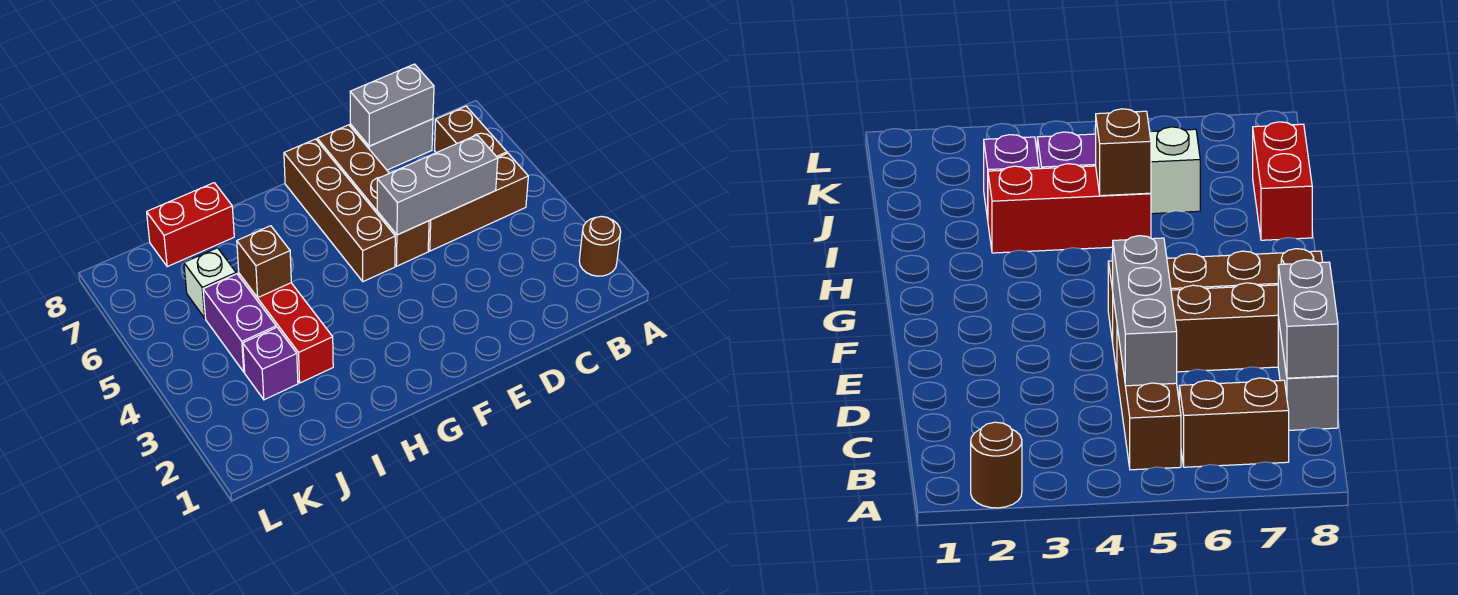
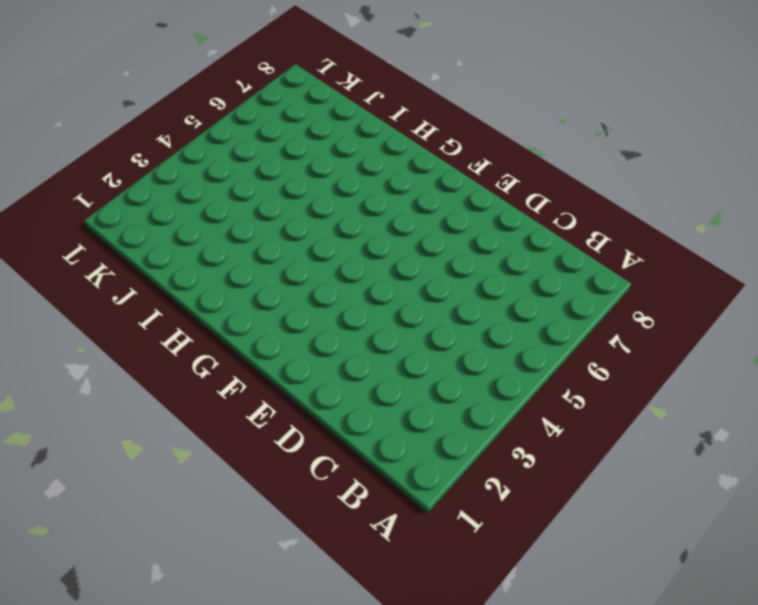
none -> brown round brick A2 level 1
none -> brown brick B5:D5 level 1
none -> brown brick B6:B7 level 1

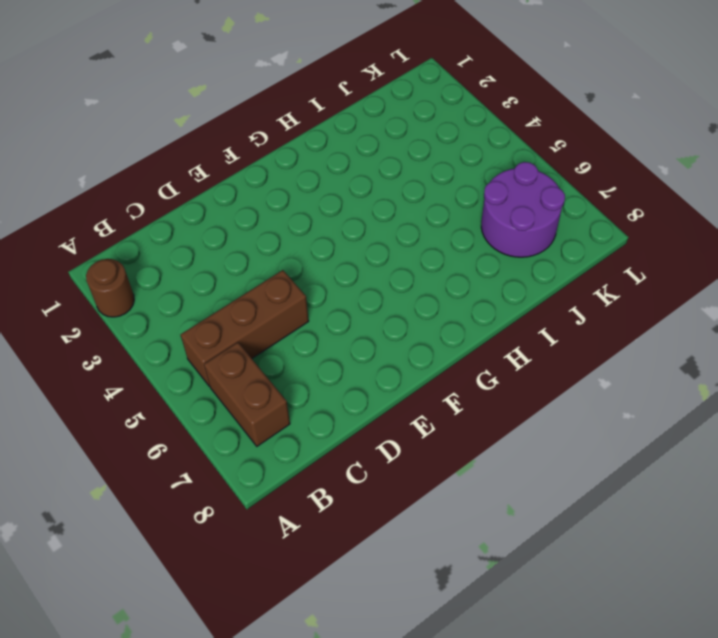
purple round brick J6:K7 level 1 -> white brick J6 level 1
none -> grey brick C8:D8 level 1
none -> brown brick E5:E8 level 1
none -> brown brick F5:F8 level 1

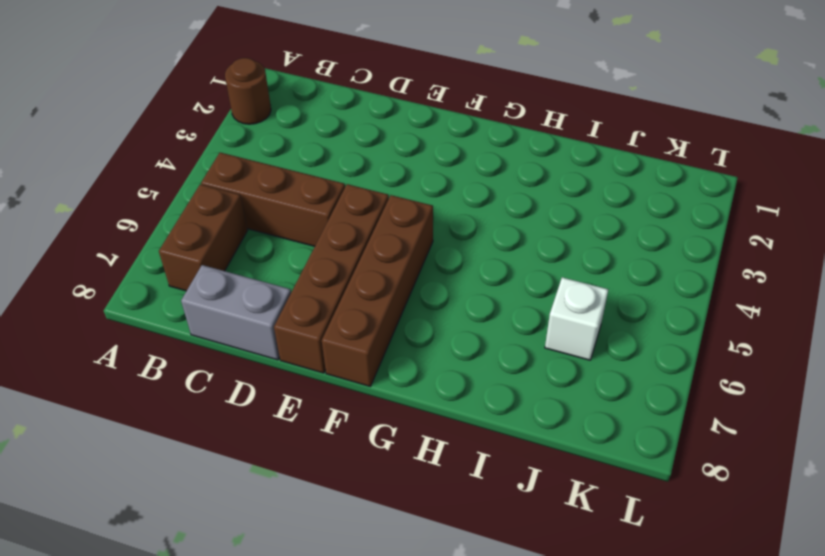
none -> red brick I3:I5 level 1
none -> red brick I8:J8 level 1
none -> purple brick J3 level 1

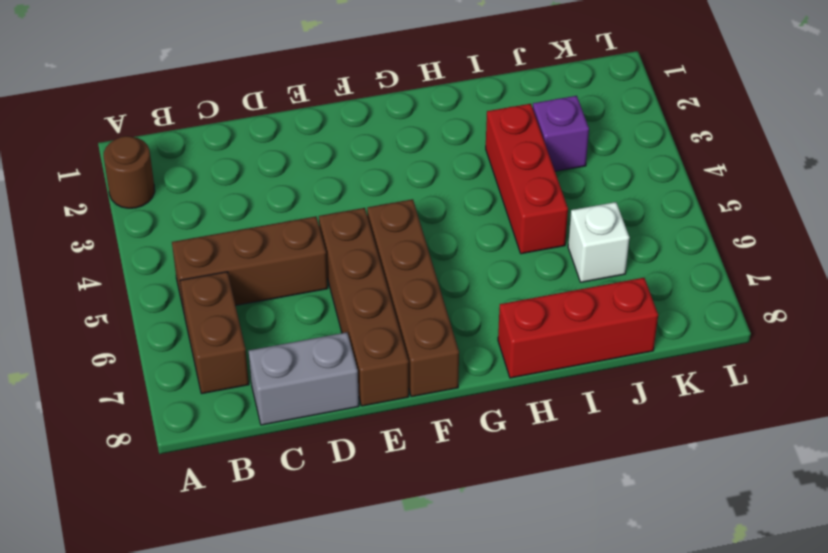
red brick H8:J8 level 1 -> red brick I8:J8 level 1
none -> purple brick J4:J5 level 1
none -> grey brick C5:E5 level 2
none -> grey brick C8:D8 level 2

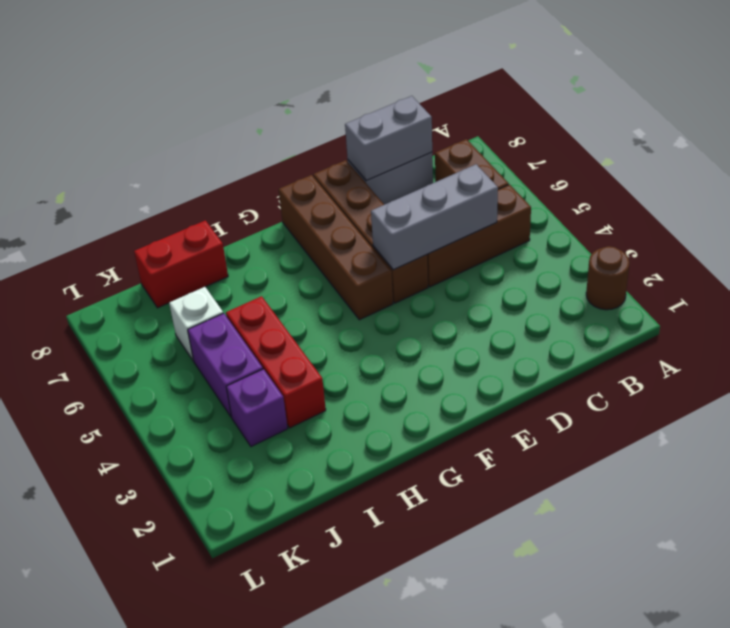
none -> brown brick I5 level 2

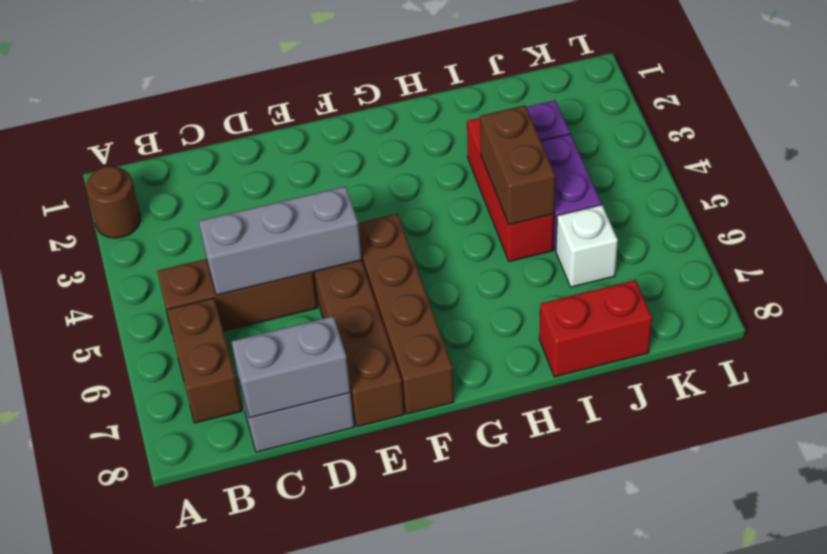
brown brick I4:I5 level 2 -> brown brick I5 level 2

